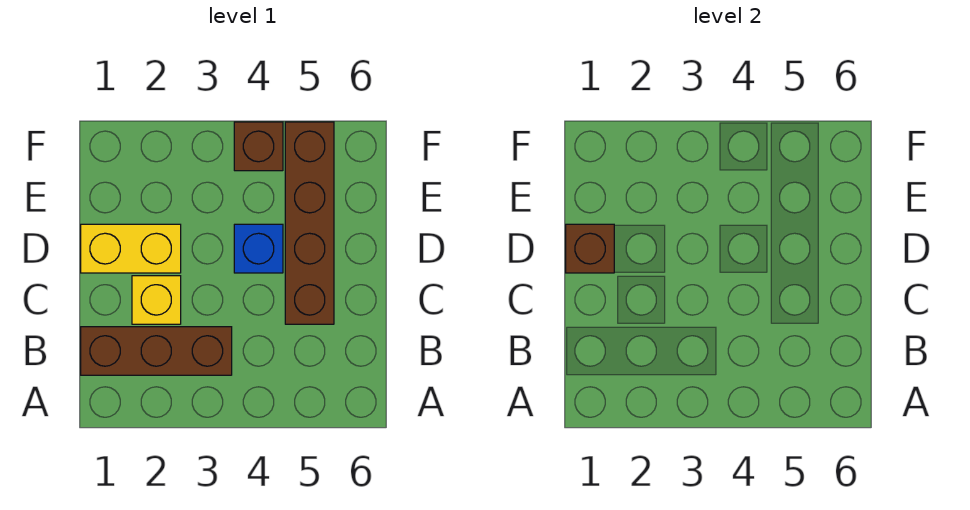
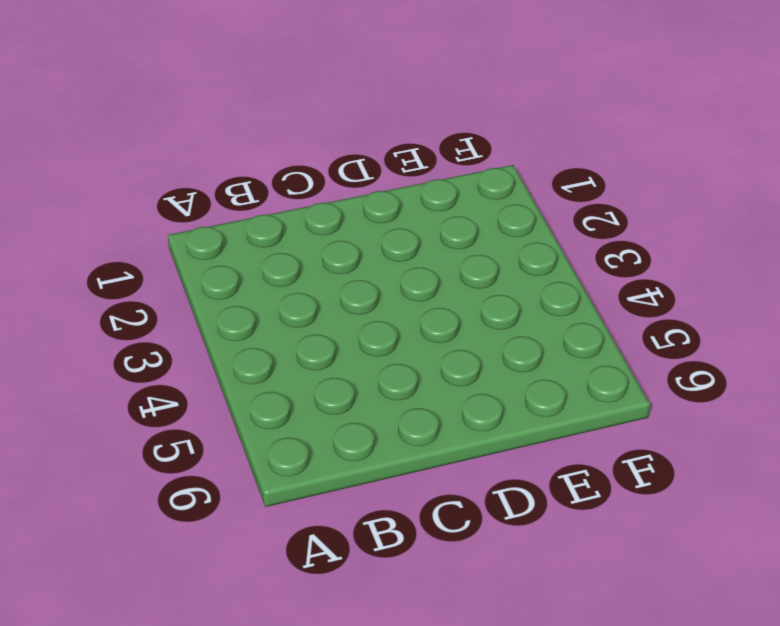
none -> brown brick B1:B3 level 1
none -> yellow brick C2 level 1

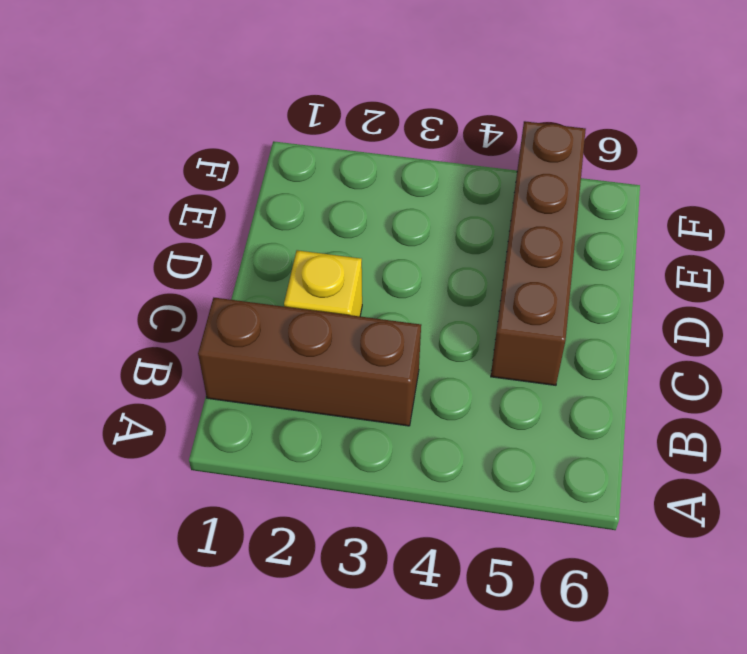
none -> yellow brick D1:D2 level 1
none -> blue brick D4 level 1

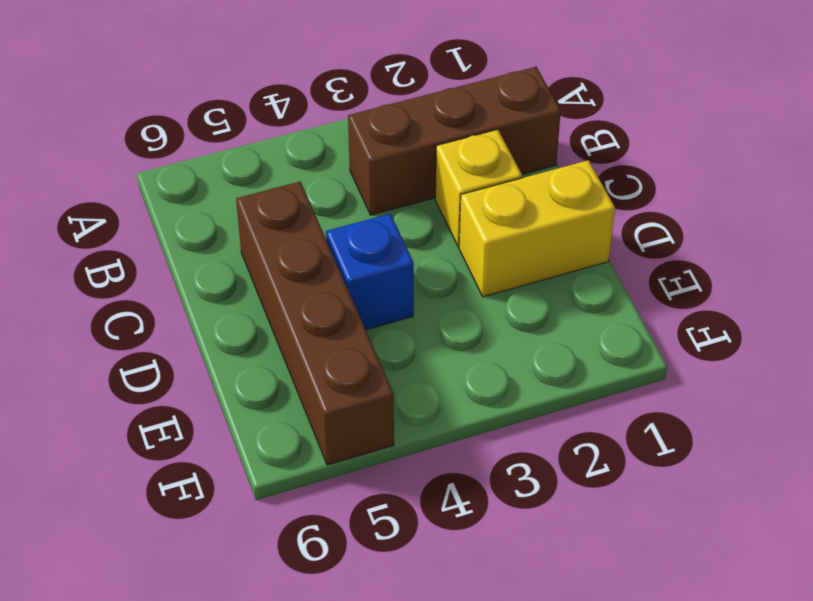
none -> brown brick F4 level 1
none -> brown brick D1 level 2

